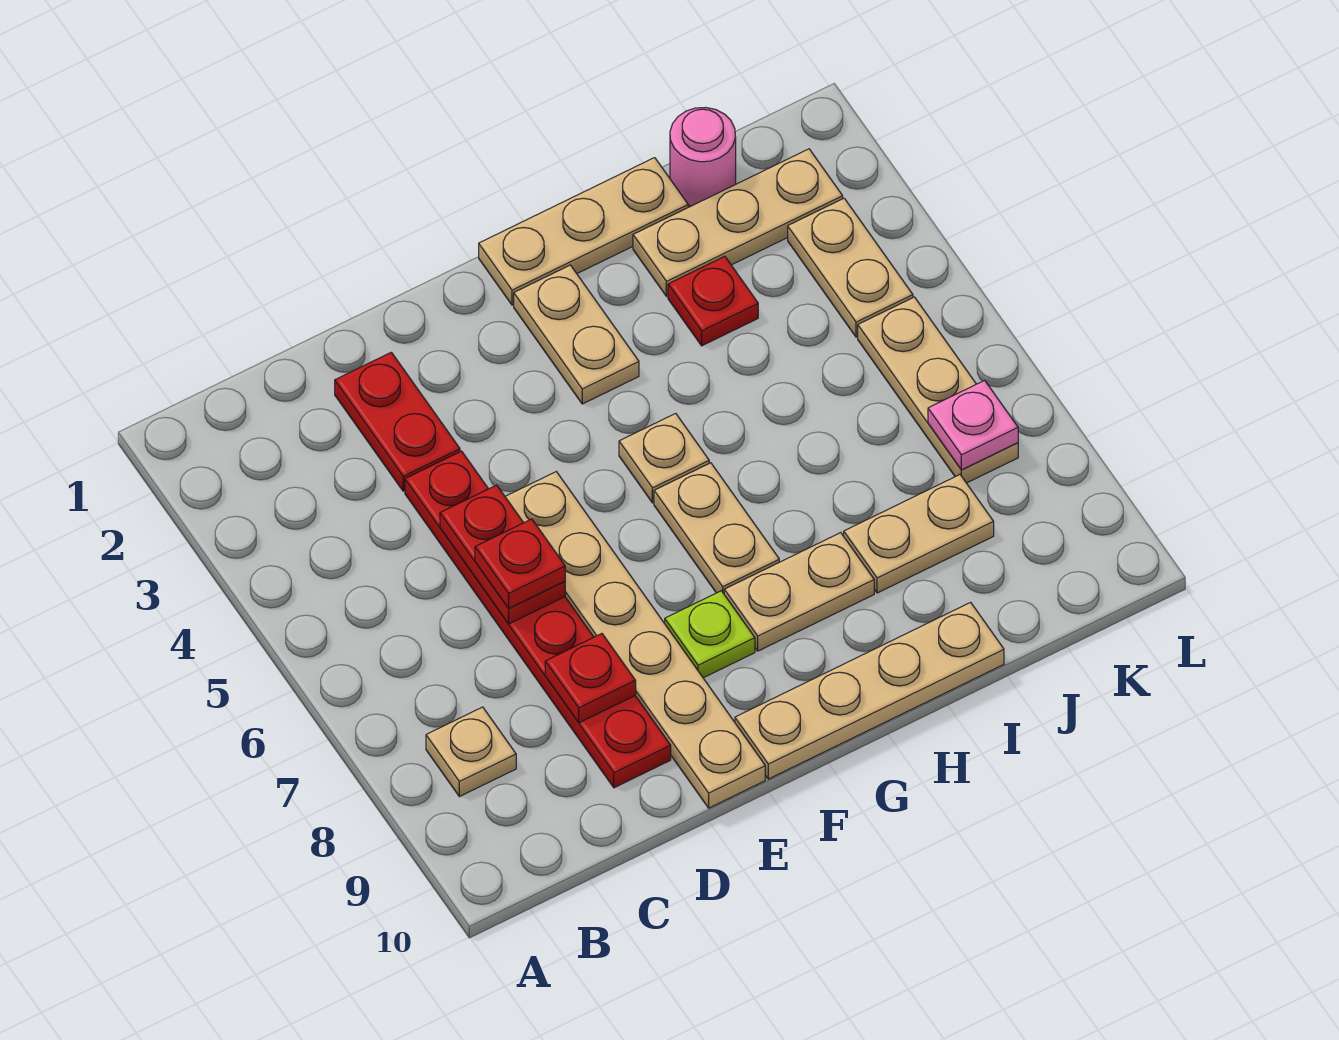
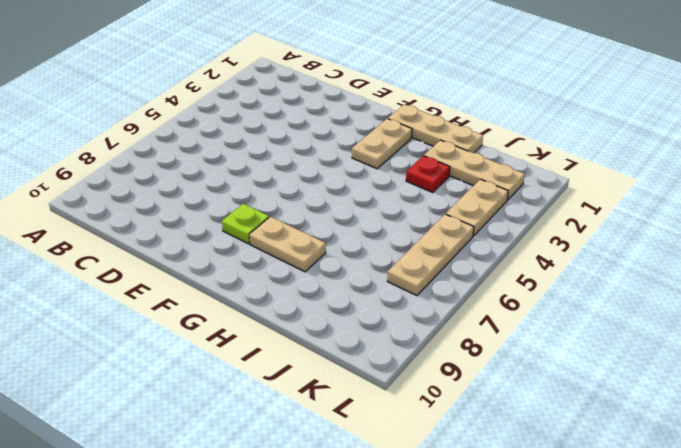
none -> tan plate B8 level 1
none -> red plate D2:D3 level 1
none -> red plate D4:D9 level 1

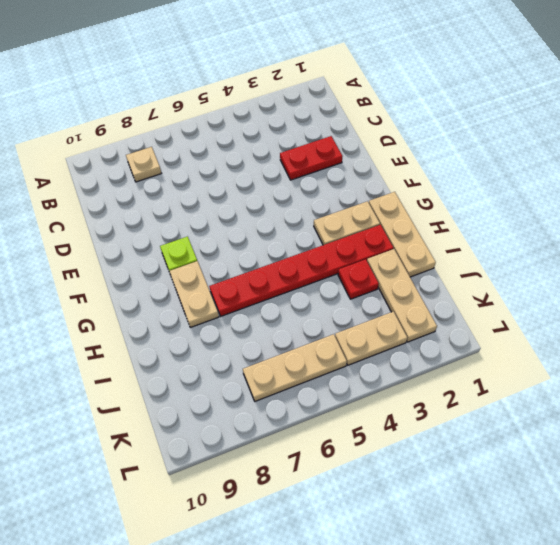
red plate H2:H7 level 1 -> red plate D4:D9 level 1
none -> tan plate E5:E10 level 1
none -> tan plate F10:I10 level 1
none -> tan plate G5 level 1

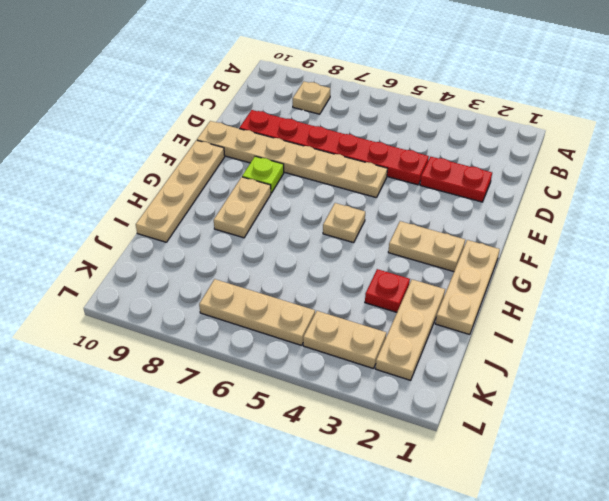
none -> tan plate G6:G7 level 1
none -> tan plate I8:J8 level 1
none -> pink round brick J1 level 1

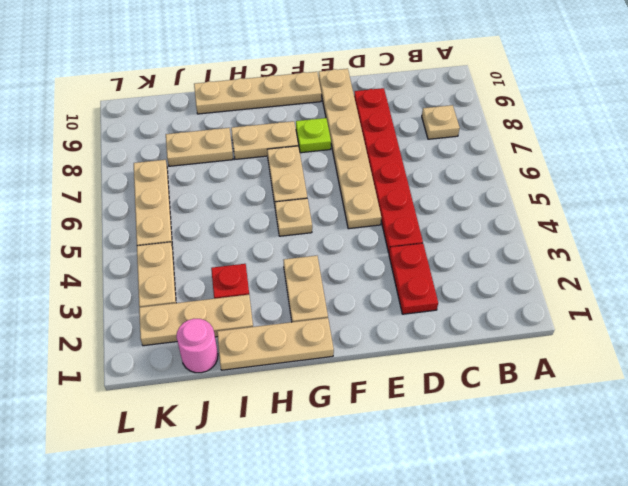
none -> red plate D5:D6 level 2
none -> red plate D8 level 2
none -> pink plate K7 level 2

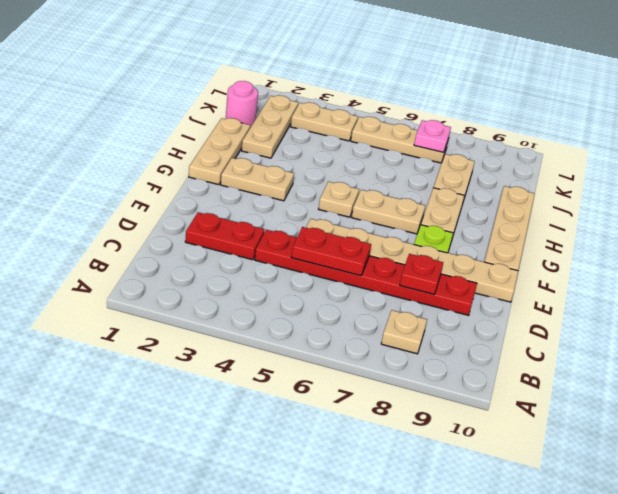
none -> red plate I3 level 1
none -> red plate D6 level 3

